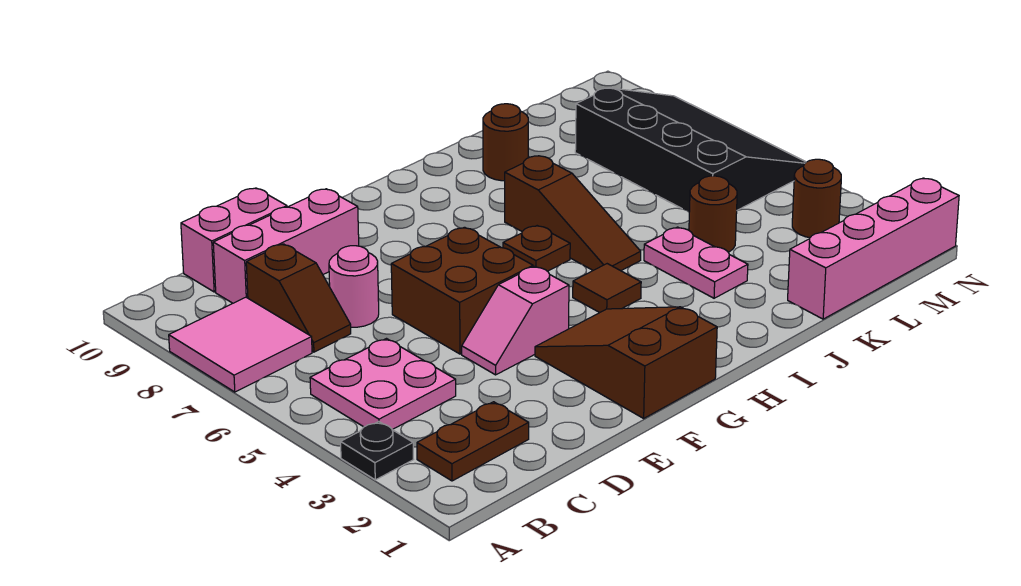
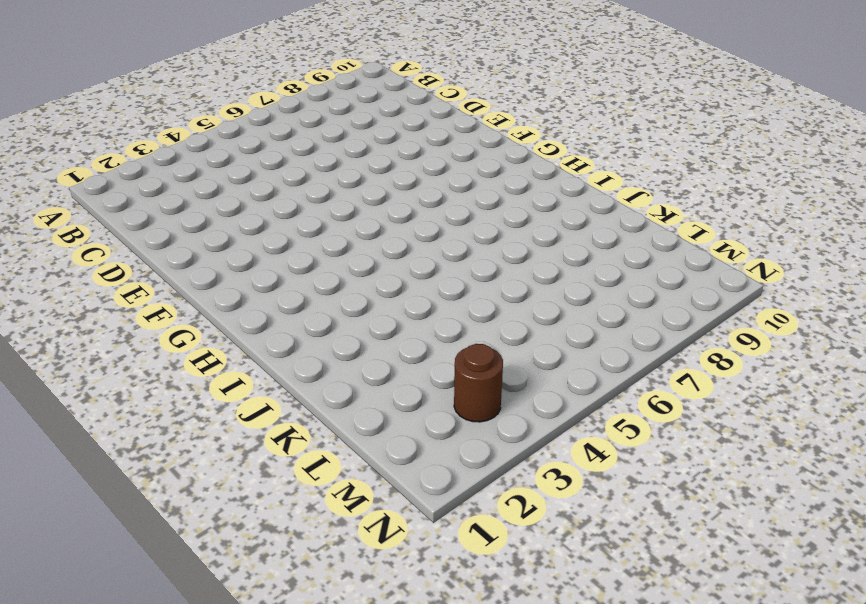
none -> black plate A3 level 1
none -> pink tile A7:B8 level 1
none -> brown plate B2:C2 level 1

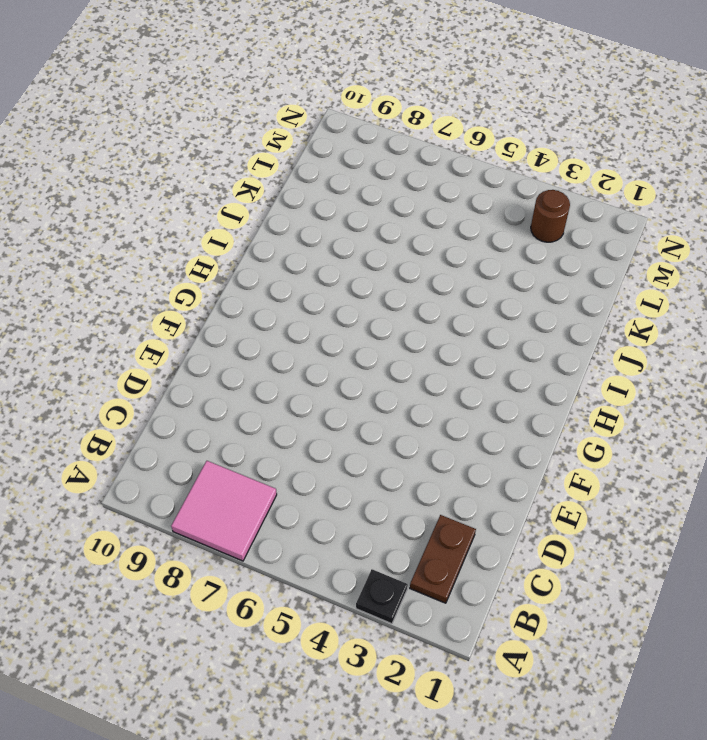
none -> pink plate B4:C5 level 1
none -> brown slope C7:C8 level 1 top 8
none -> pink brick C9:E9 level 1

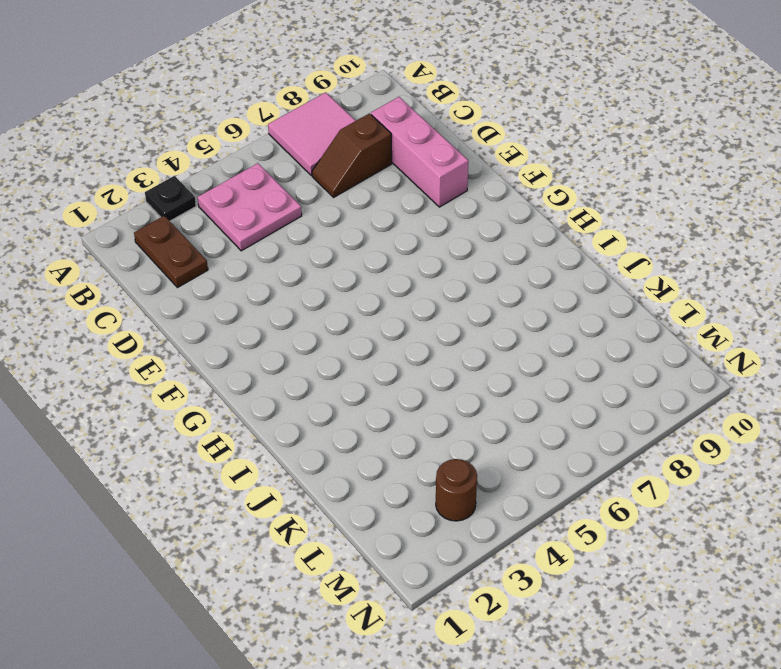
none -> pink brick C10:D10 level 1
none -> pink round brick D7 level 1
none -> pink slope E4:F4 level 1 top F

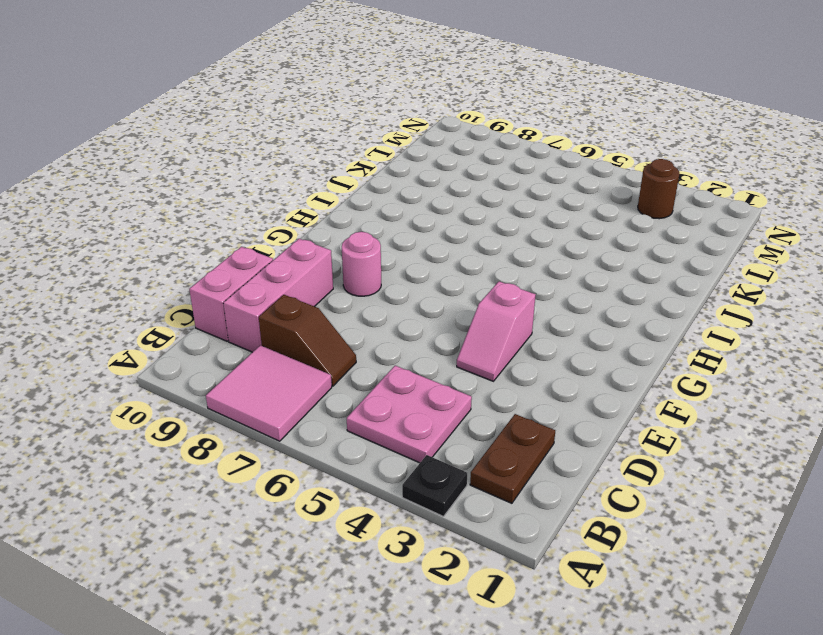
pink round brick F8 level 1 -> pink round brick D7 level 1
none -> brown brick E5:F6 level 1
none -> brown slope F1:G3 level 1 top 1
none -> brown tile H4 level 1

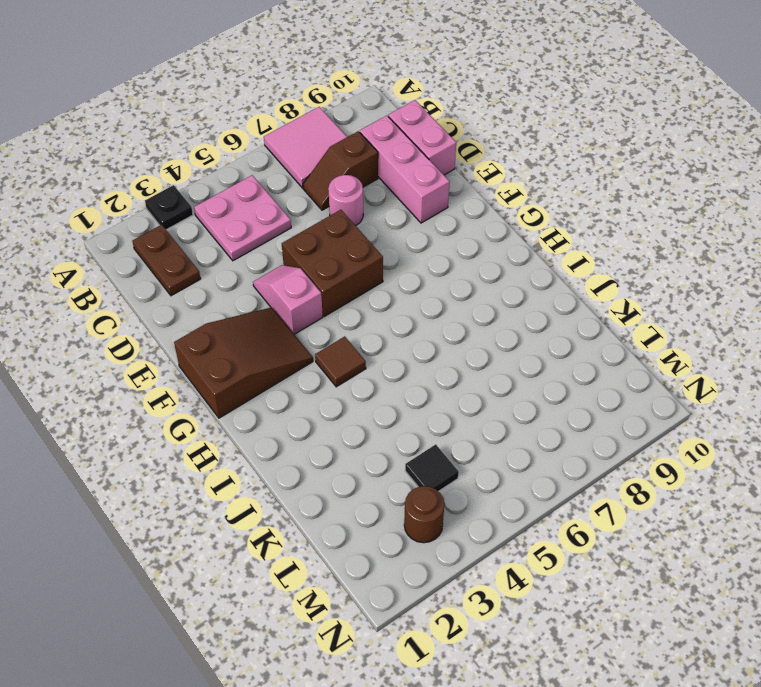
black tile L4 level 1 -> none
none -> brown plate H6 level 1
none -> brown slope I5:I7 level 1 top 7
none -> pink plate J3:J4 level 1

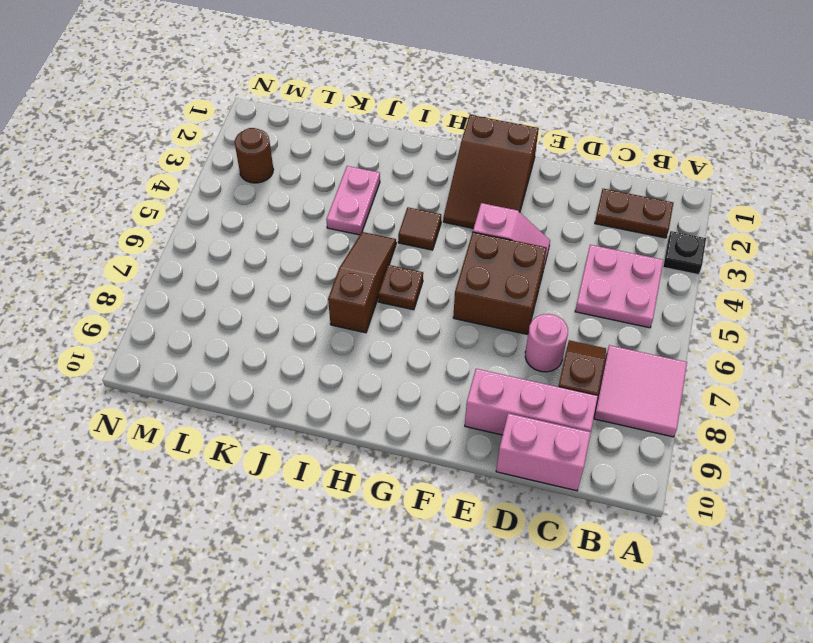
none -> brown round brick J9 level 1
none -> pink brick K1:N1 level 1
none -> brown round brick K4 level 1

